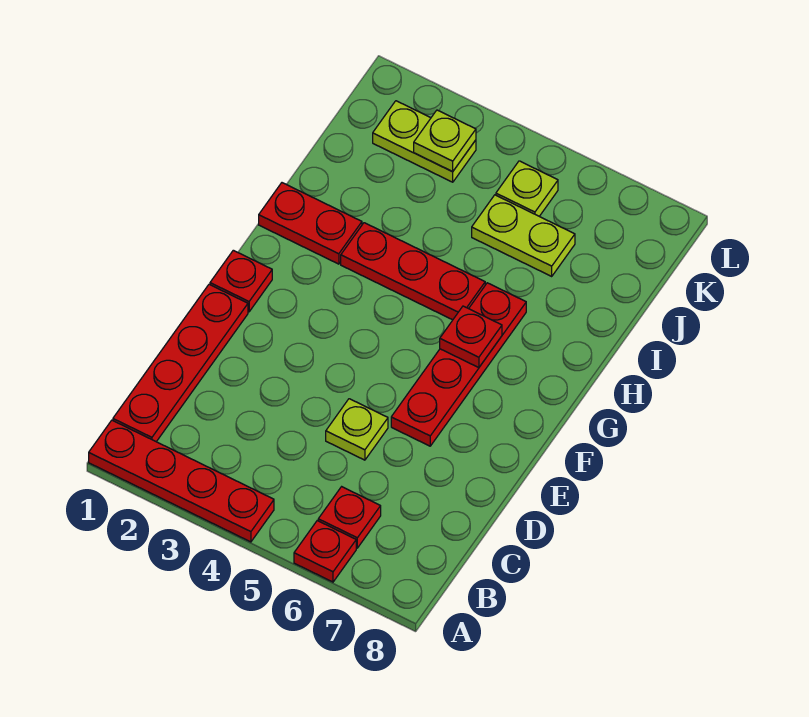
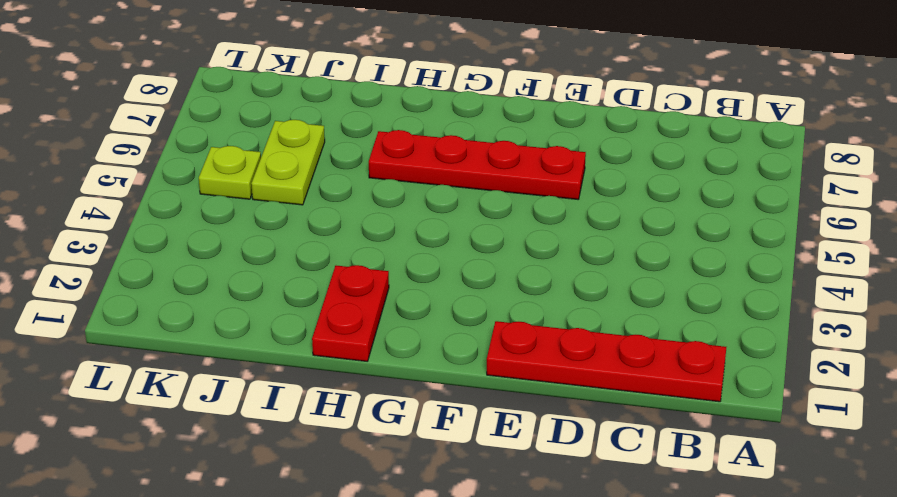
none -> red plate A1:A4 level 1
none -> red plate A6 level 1
none -> red plate B6 level 1

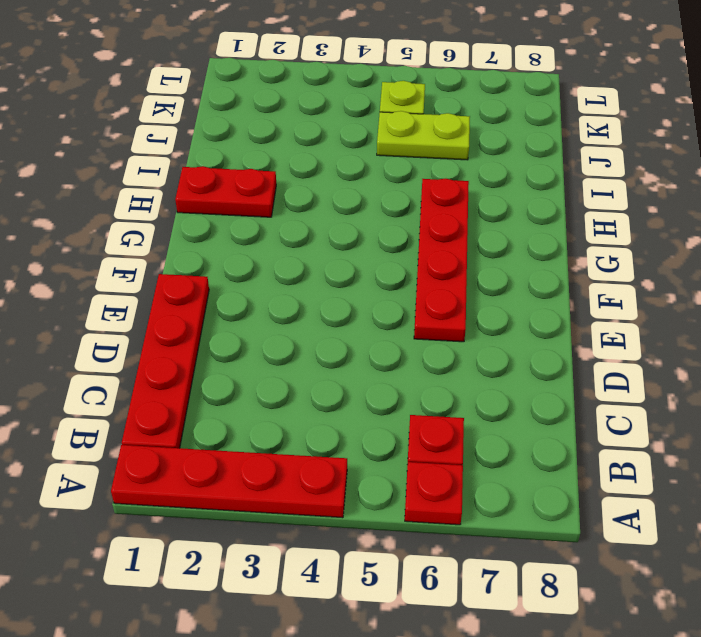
none -> lime plate D5 level 1
none -> red plate F1 level 1
none -> red plate H3:H5 level 1

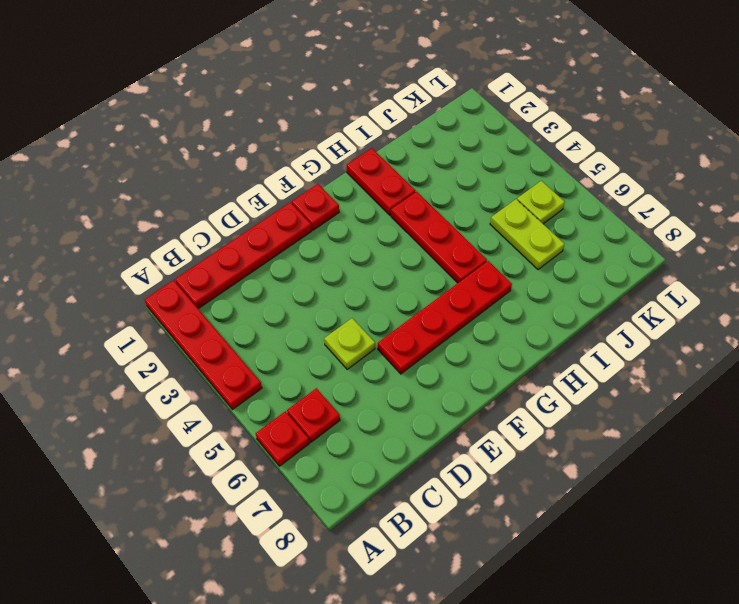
none -> lime plate K2:K3 level 1
none -> red plate G6 level 2
none -> lime plate K3 level 2

